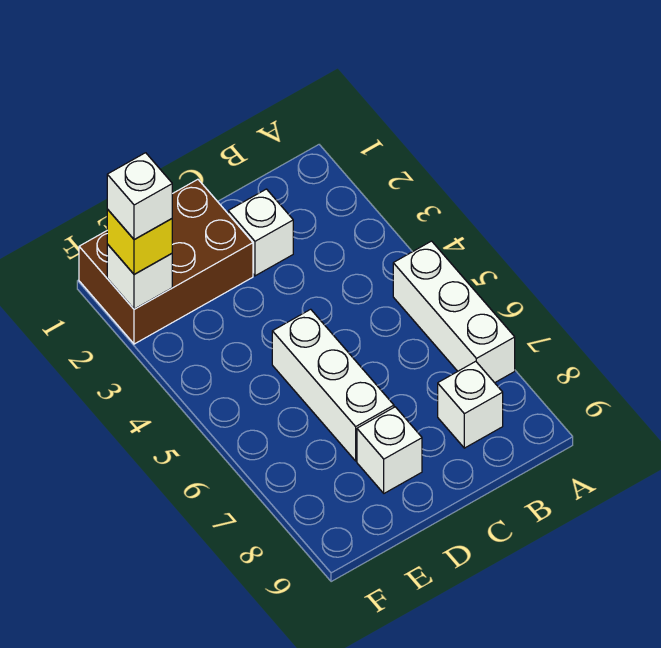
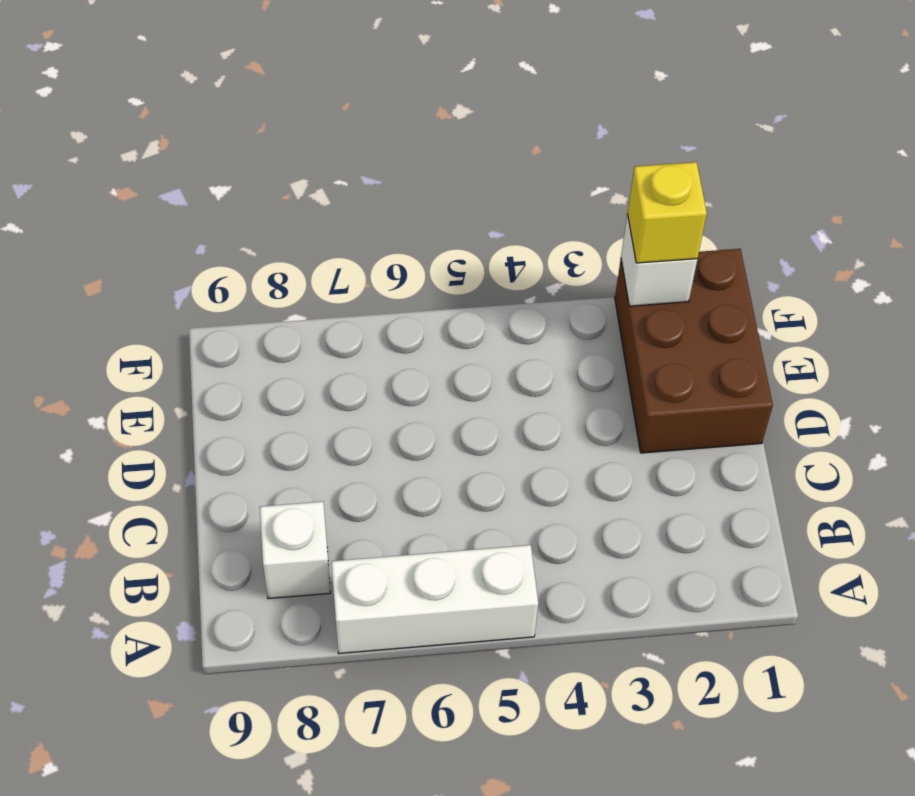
none -> white brick C2 level 1
none -> white brick D5:D7 level 1

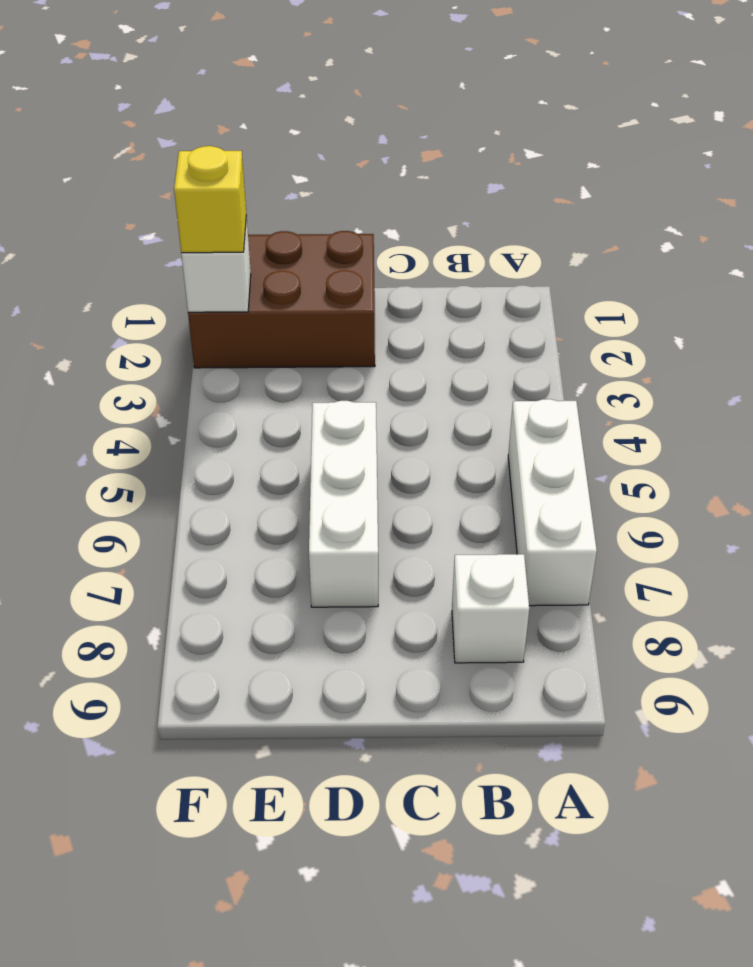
none -> white brick C2 level 1
none -> white brick D8 level 1

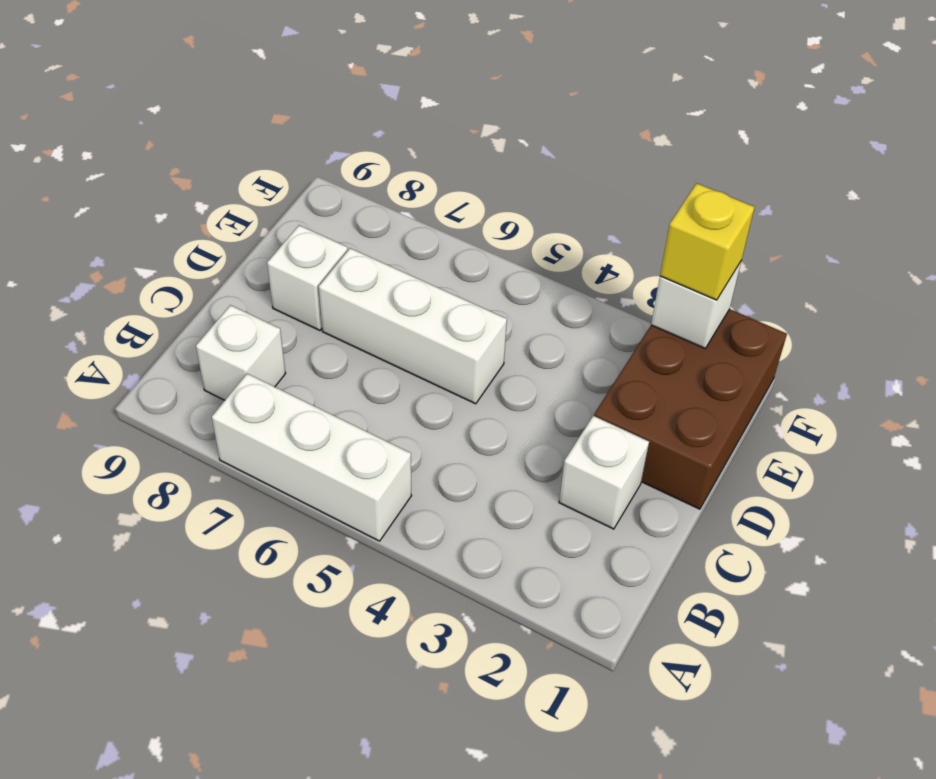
none -> white brick F2 level 4

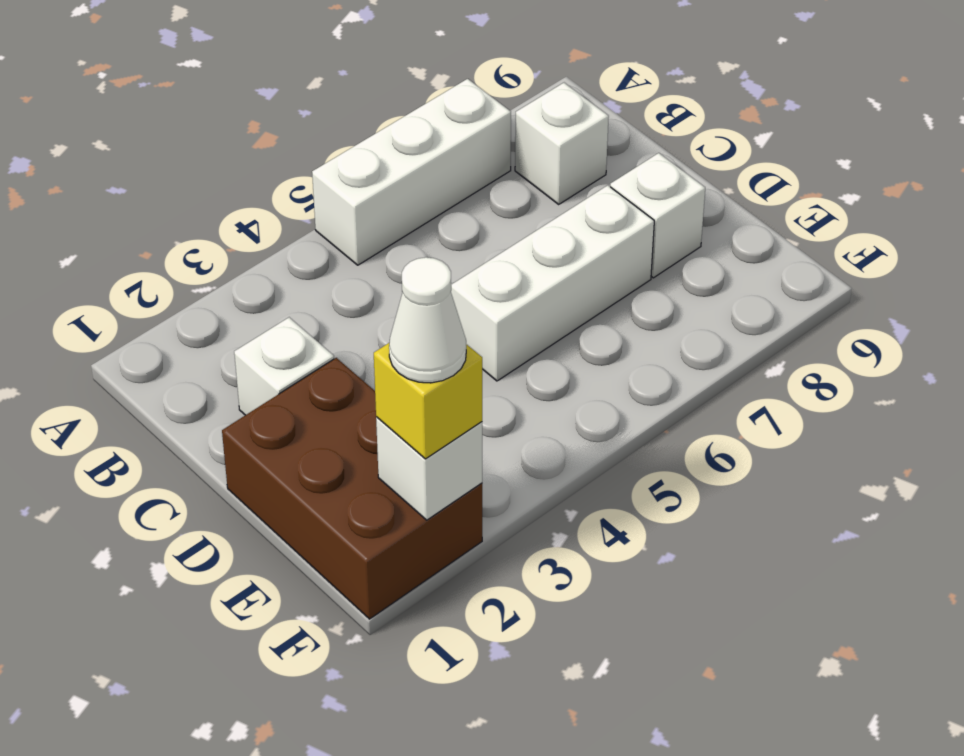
white cone F2 level 4 -> white brick F2 level 4

